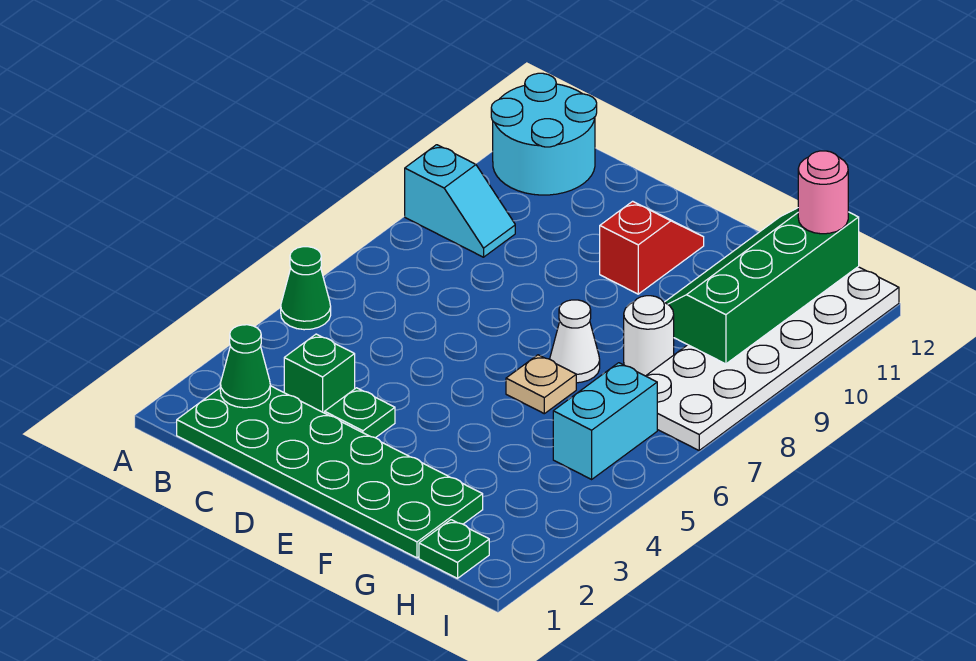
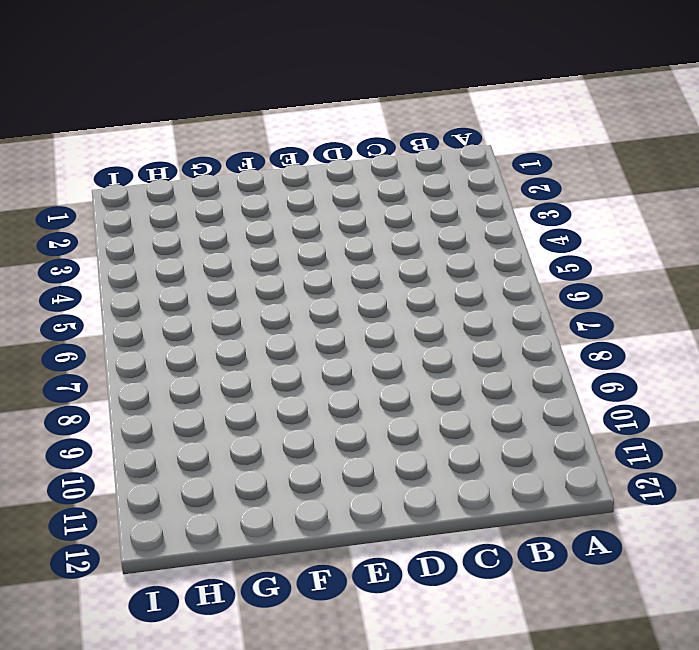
none -> green cone A5 level 1
none -> cyan slope A9:B9 level 1 top A
none -> cyan round brick A11:B12 level 1

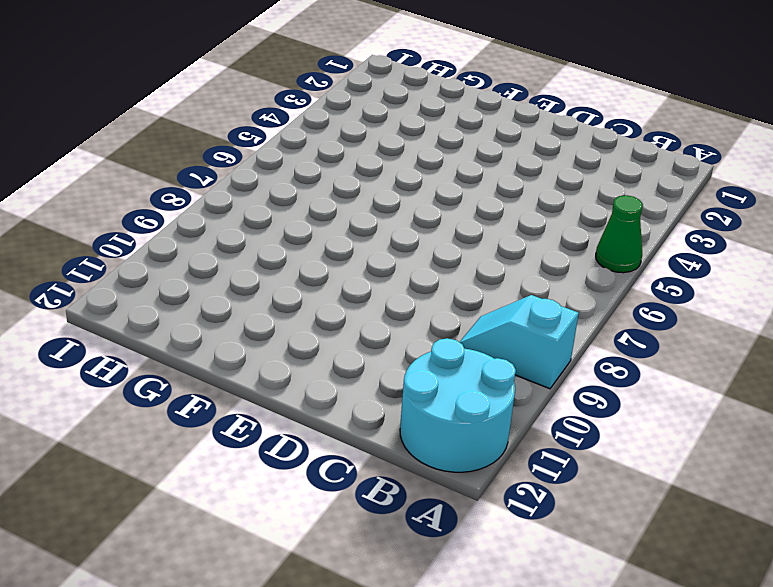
none -> green plate B1:G2 level 1
none -> green brick C3 level 1
none -> green plate D3 level 1

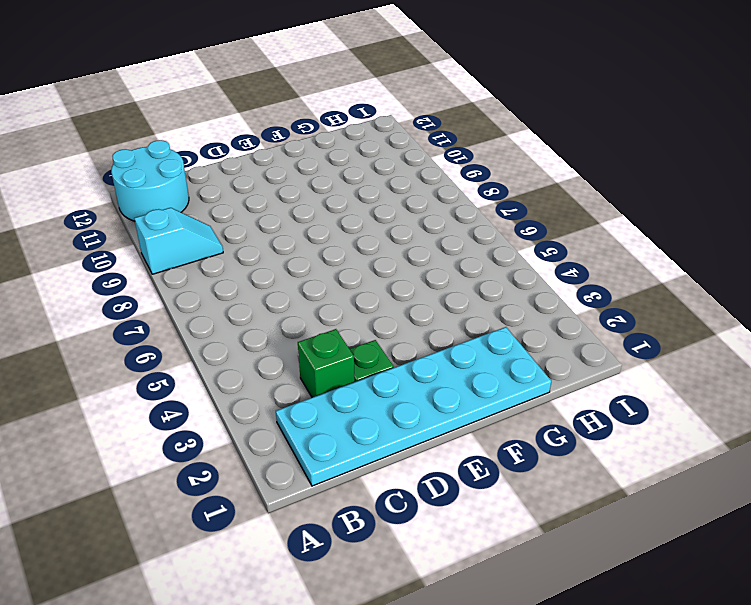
cyan plate B1:G2 level 1 -> green plate B1:G2 level 1
none -> green cone A5 level 1
none -> red slope E10:E11 level 1 top 10
none -> tan plate F6 level 1

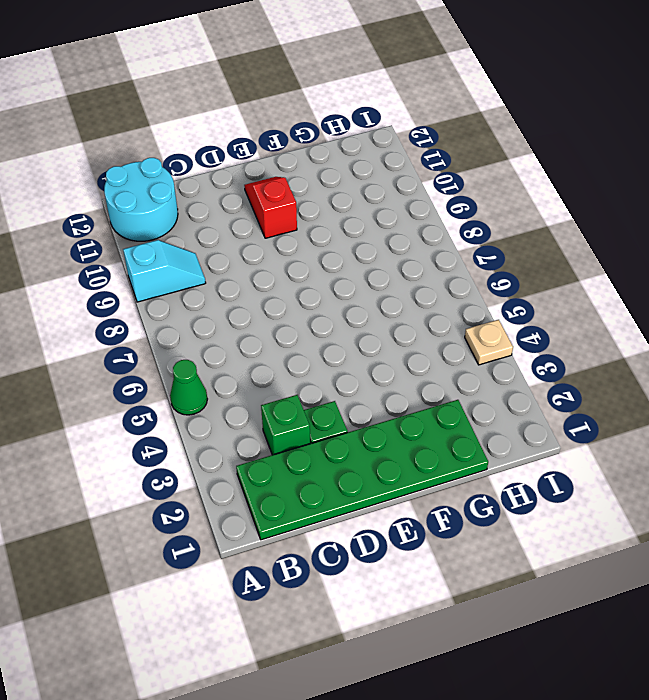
tan plate I4 level 1 -> tan plate F6 level 1
none -> white cone F7 level 1
none -> white round brick G8 level 1
none -> green plate H1 level 1

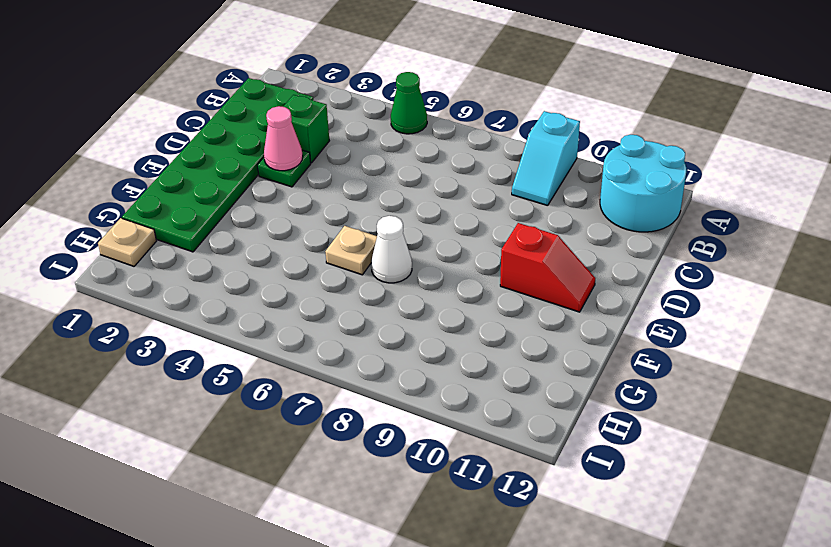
pink cone D3 level 2 -> none
tan plate H1 level 1 -> green plate H1 level 1
none -> white round brick G8 level 1
none -> cyan brick H5:H6 level 1
none -> white plate H7:I12 level 1

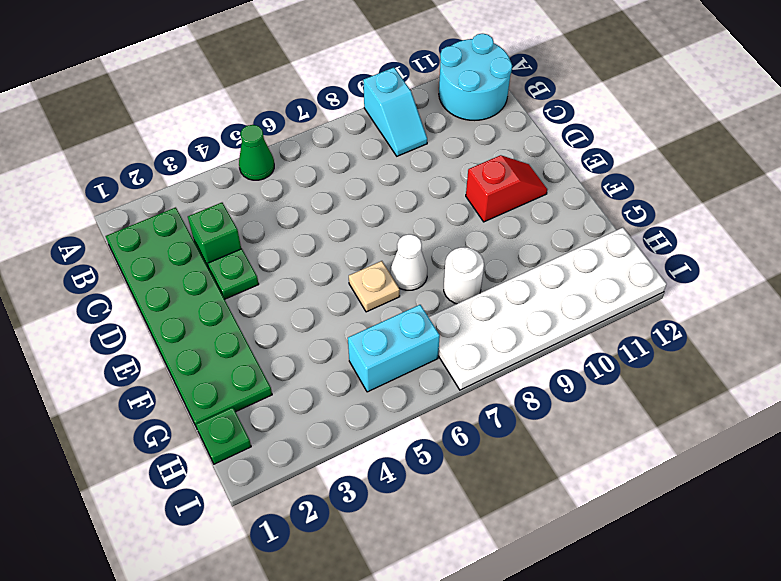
none -> green cone B2 level 2
none -> green slope G9:H12 level 2 top H
none -> pink round brick H12 level 3

